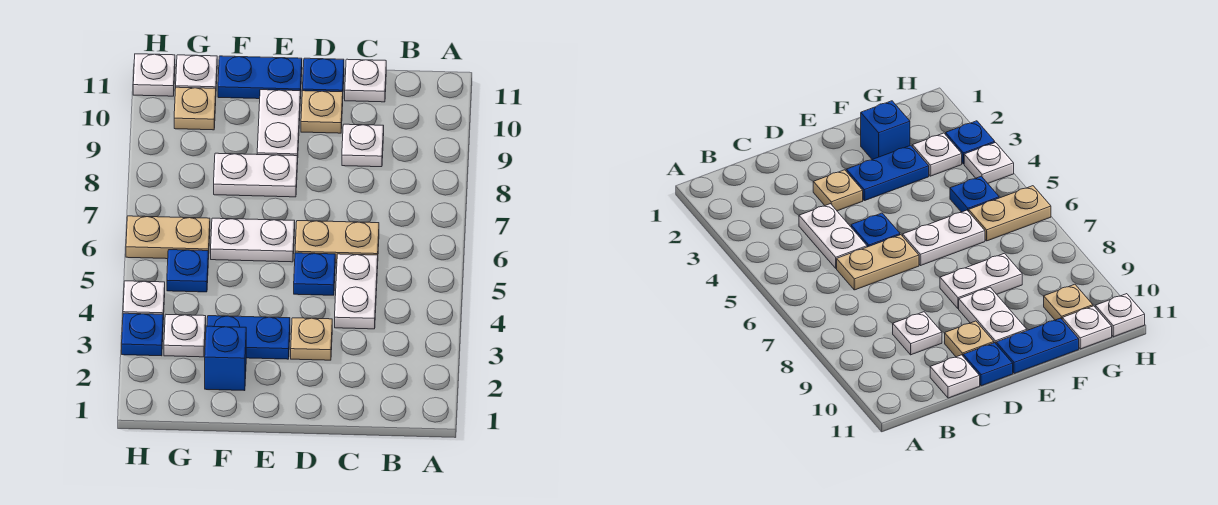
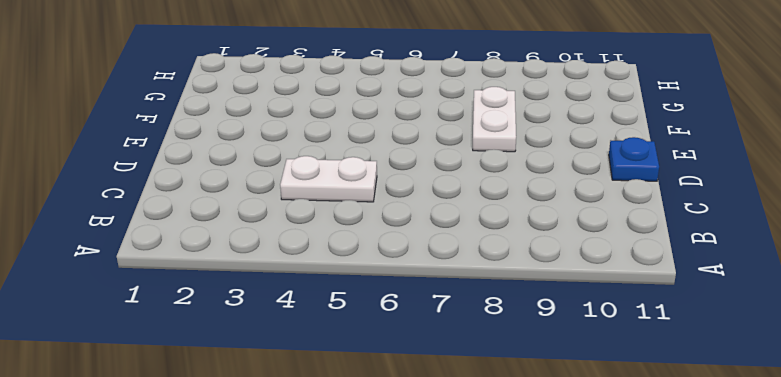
none -> tan plate C6:D6 level 1
none -> white plate C9 level 1
none -> white plate C11 level 1

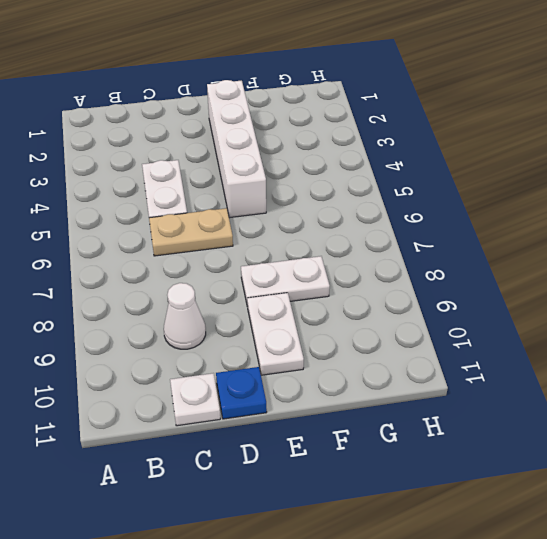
white cone C9 level 1 -> white plate C9 level 1
white brick E2:E5 level 1 -> blue plate E3:F3 level 1
none -> tan plate D3 level 1
none -> blue plate D5 level 1
none -> tan plate D10 level 1

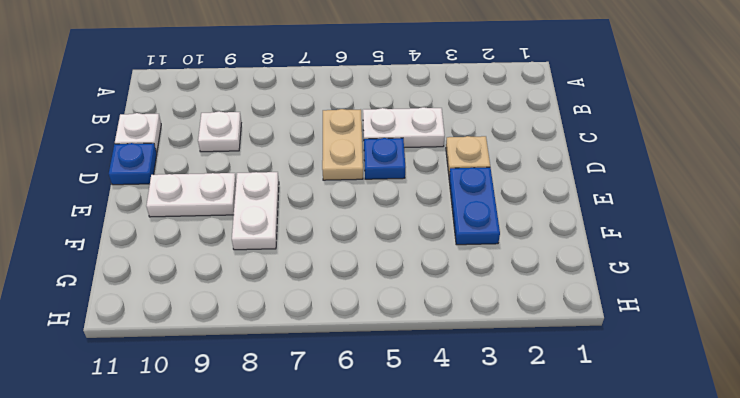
none -> tan plate D10 level 1
none -> white plate E6:F6 level 1
none -> blue plate E11:F11 level 1

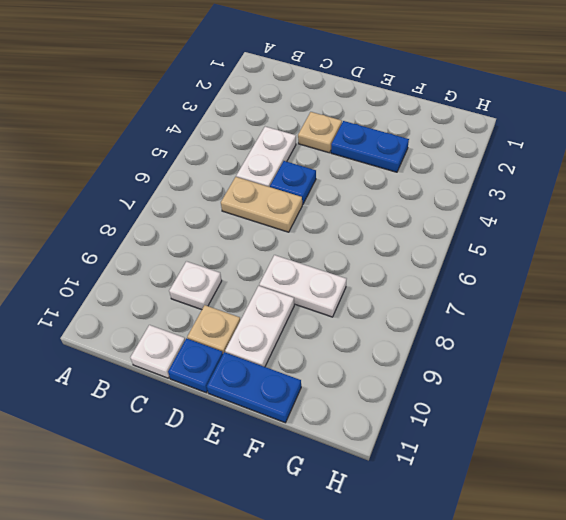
none -> white plate E6:F6 level 1
none -> blue brick F2 level 1
none -> white plate G3 level 1

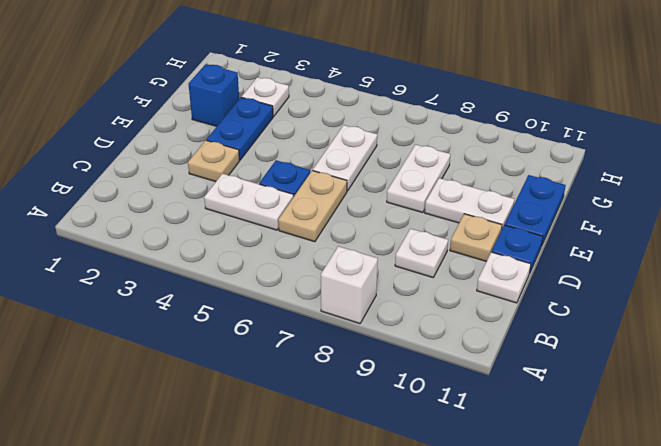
white brick A8 level 1 -> none
none -> blue plate G5 level 1
none -> tan plate G6:H6 level 1
none -> tan plate G10 level 1

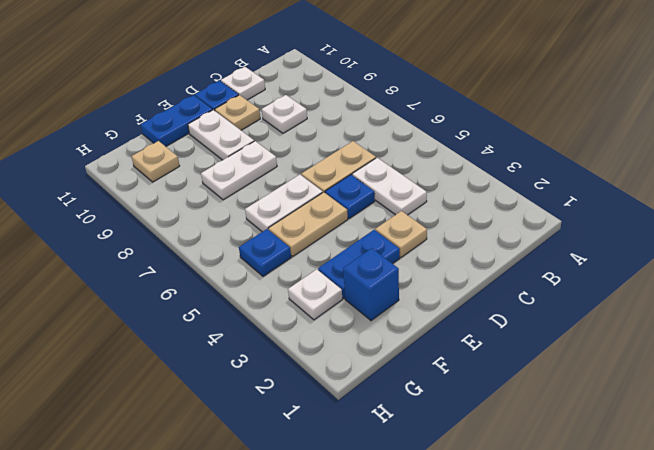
tan plate E5:F5 level 1 -> tan plate G6:H6 level 1
none -> white plate G11 level 1
none -> blue plate H3 level 1
none -> white plate H4 level 1

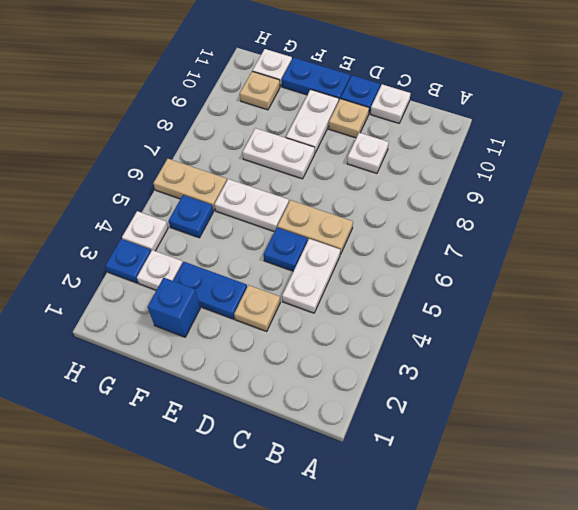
none -> white plate H11 level 1

